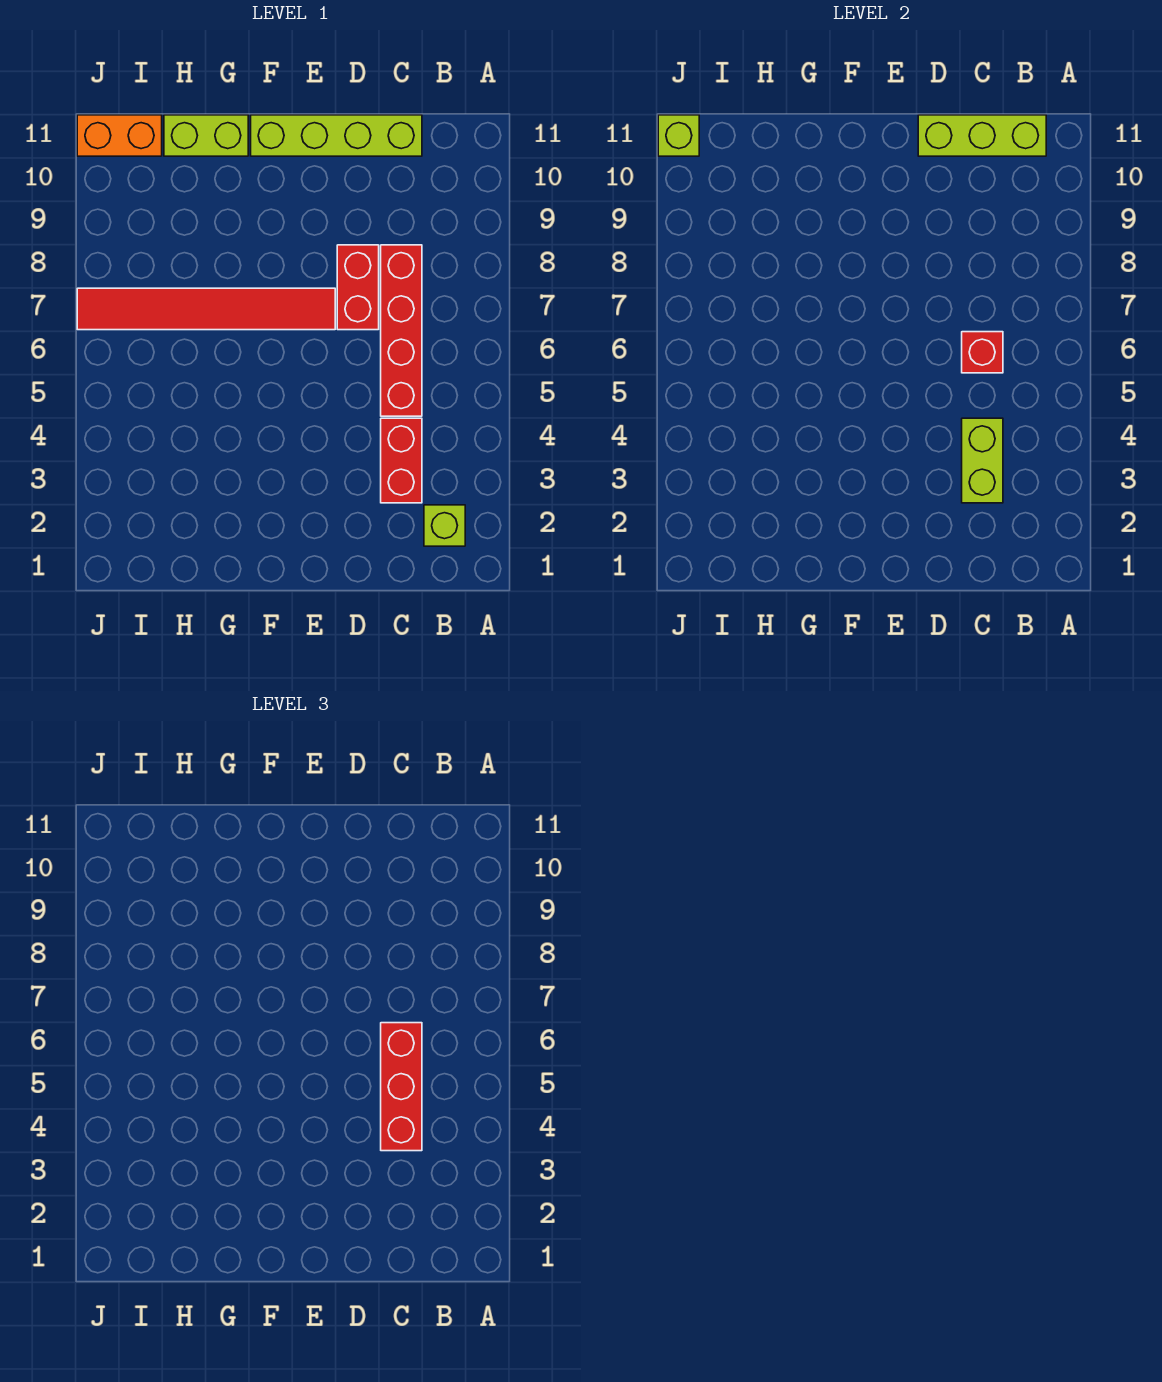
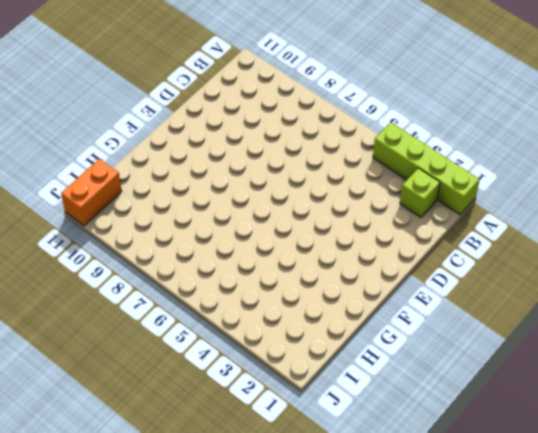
lime brick A1:A4 level 1 -> lime brick C11:F11 level 1
none -> red brick C3:C4 level 1
none -> red brick C5:C8 level 1
none -> red brick D7:D8 level 1

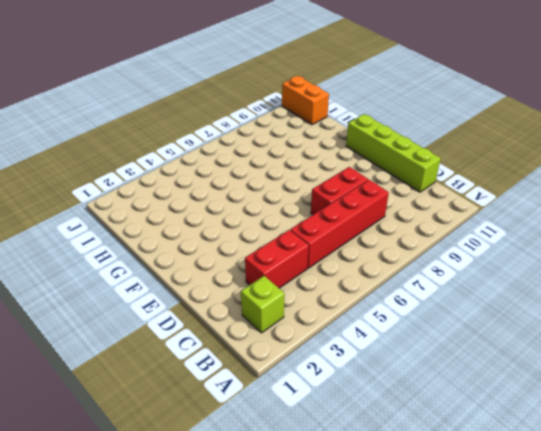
none -> red tile E7:J7 level 1
none -> lime brick G11:H11 level 1
none -> lime brick B11:D11 level 2

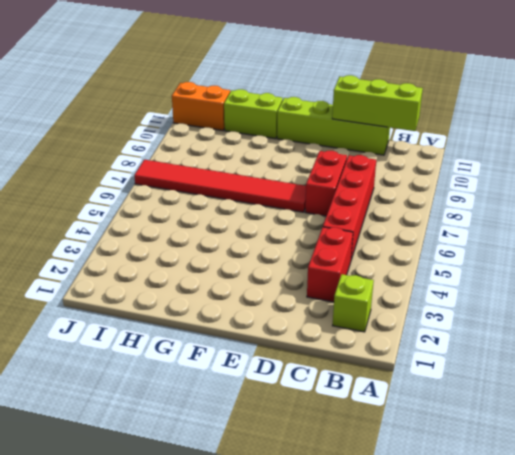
none -> lime brick C3:C4 level 2
none -> red brick C6 level 2
none -> lime brick J11 level 2

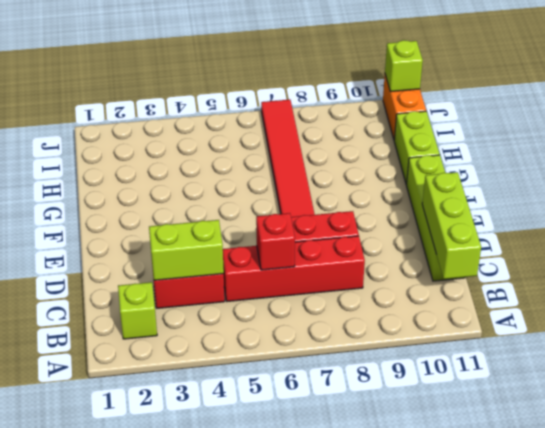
none -> red brick C4:C6 level 3

